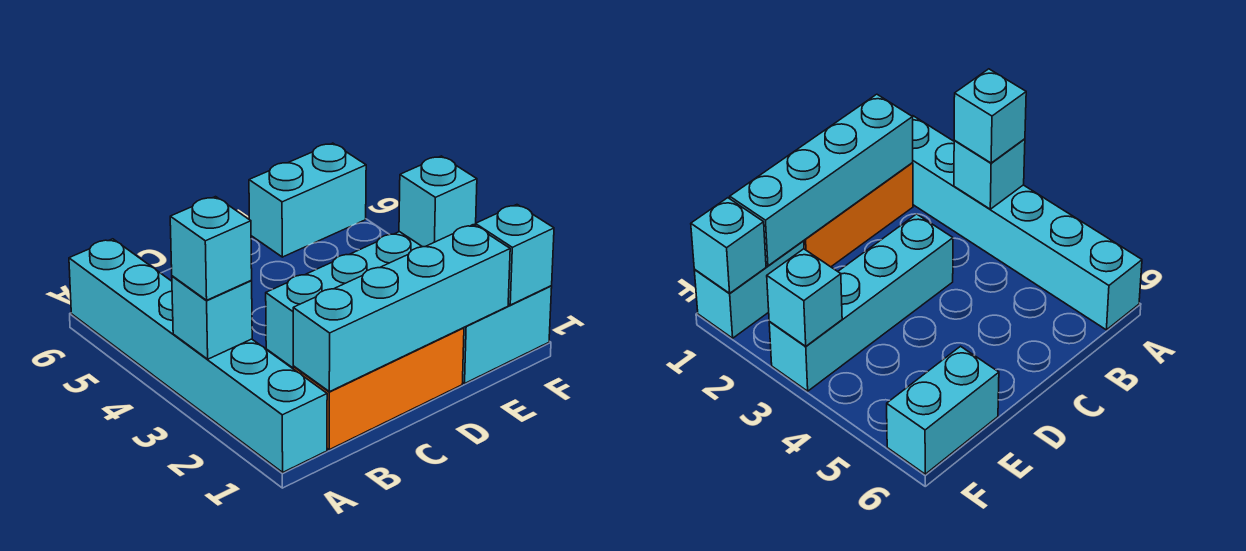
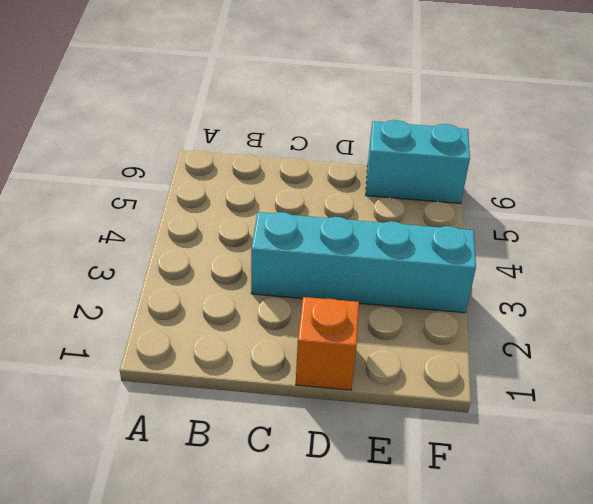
orange brick D1 level 1 -> orange brick B1:D1 level 1
none -> cyan brick A1:A6 level 1
none -> cyan brick E1:F1 level 1

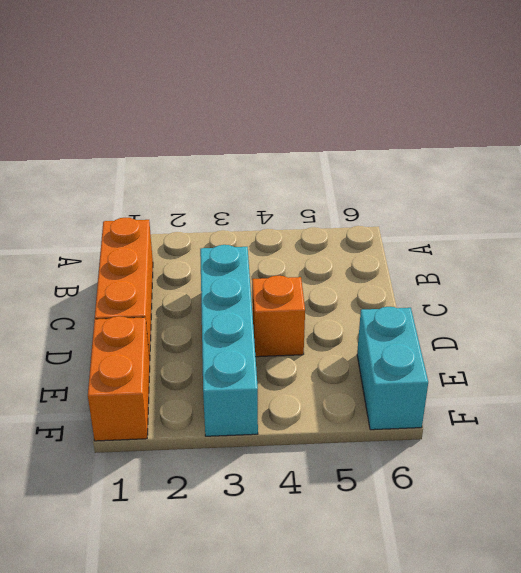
orange brick D4 level 1 -> none
orange brick E1:F1 level 1 -> cyan brick E1:F1 level 1
none -> cyan brick A1:A6 level 1
none -> cyan brick A3 level 2

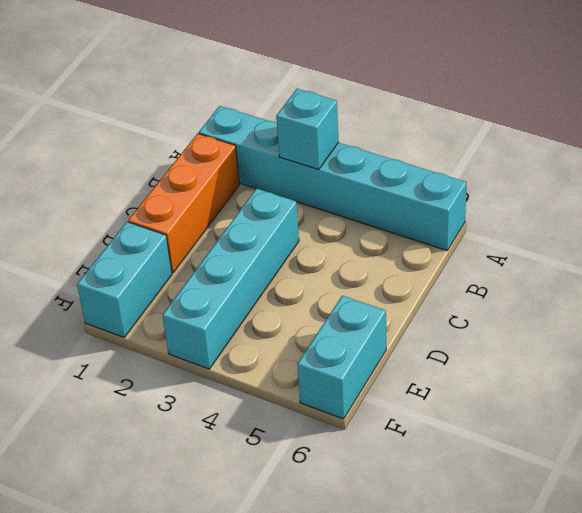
none -> cyan brick B1:E1 level 2
none -> cyan brick F1 level 2

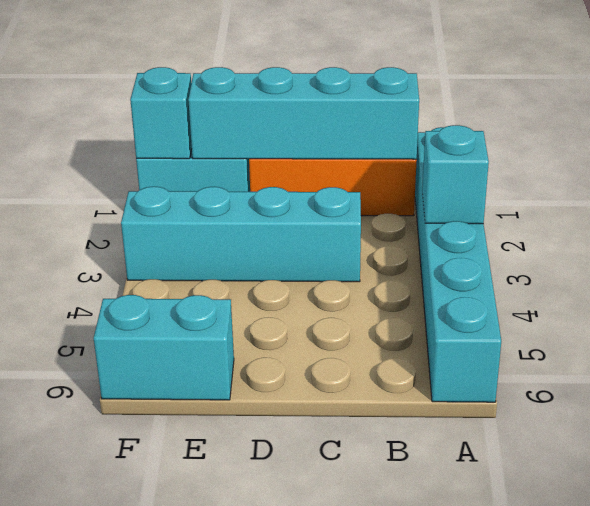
none -> cyan brick F3 level 2
none -> cyan brick A3 level 3

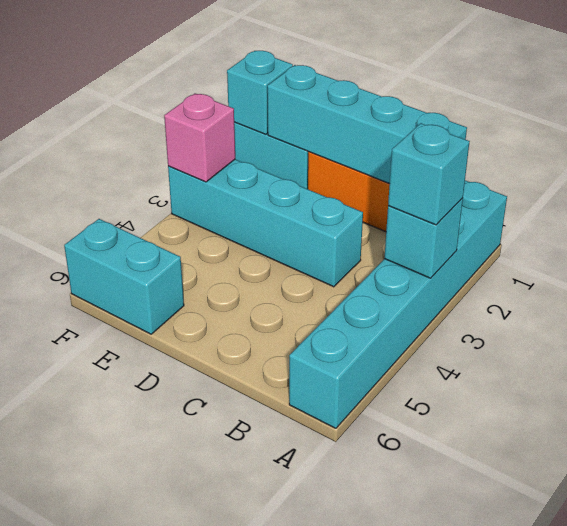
pink brick F3 level 2 -> cyan brick F3 level 2

